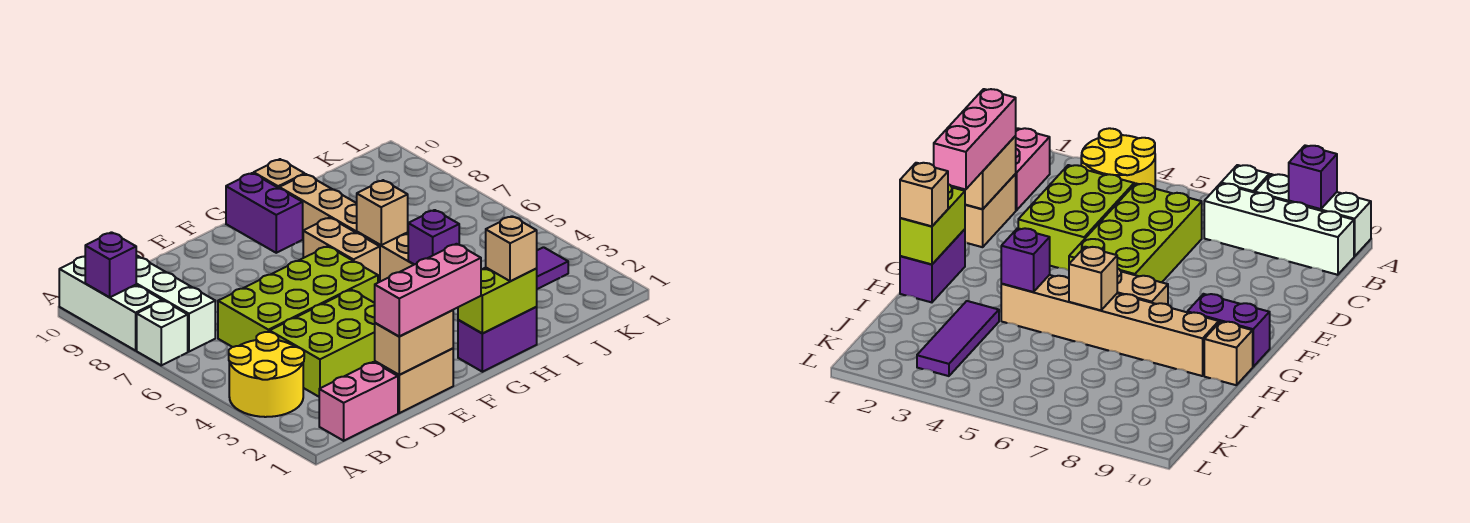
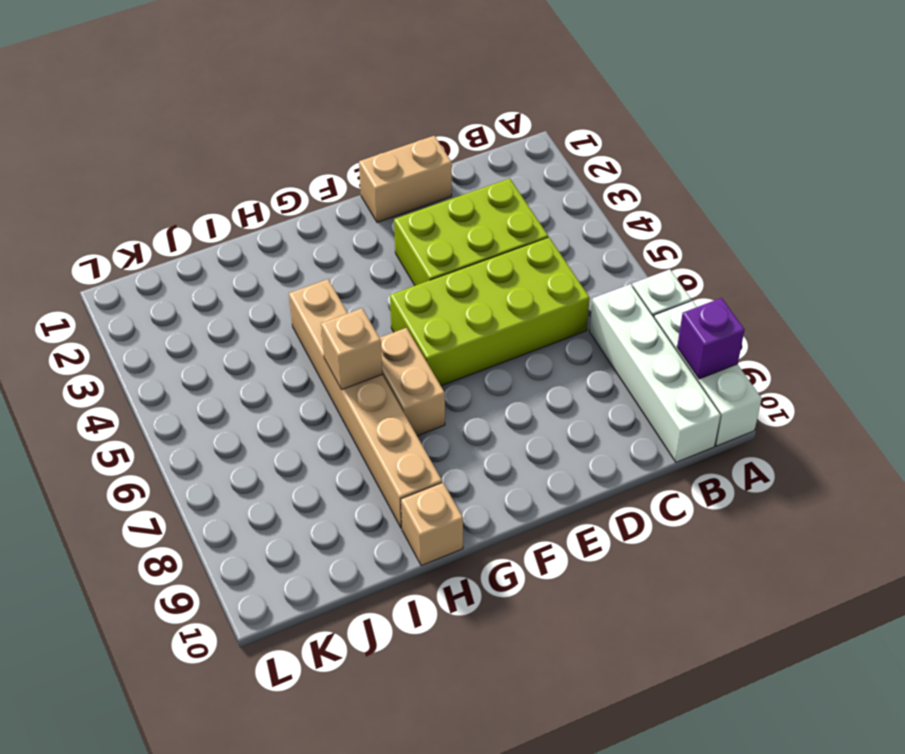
none -> yellow round brick A3:B4 level 1
none -> pink brick B1:C1 level 1
none -> purple brick G1:H1 level 1

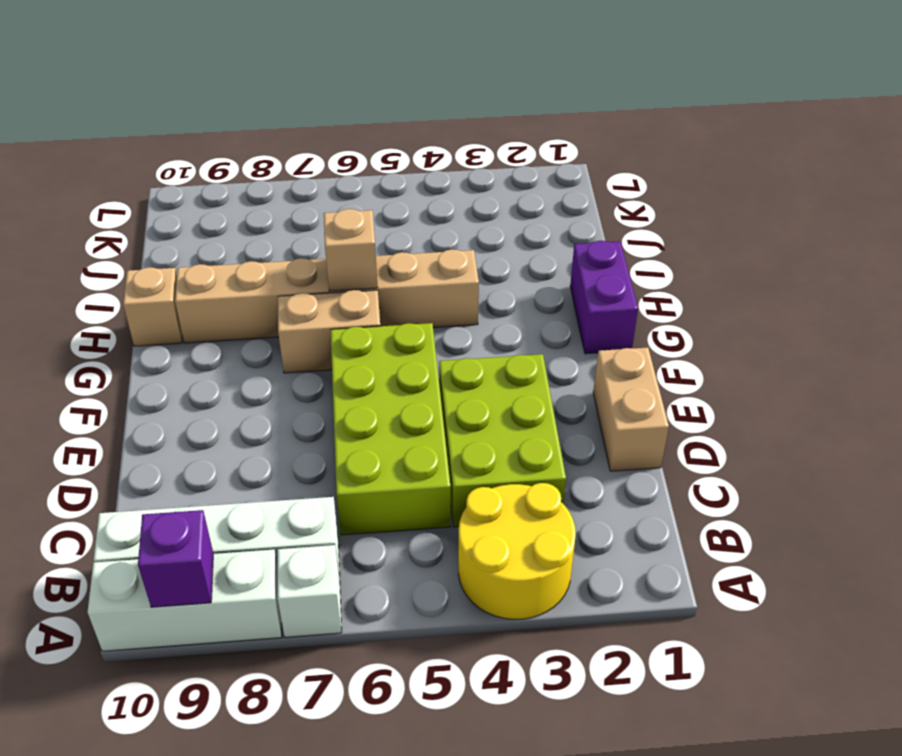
none -> pink brick B1:C1 level 1
none -> purple brick G9:G10 level 1
none -> purple tile I3:K3 level 1

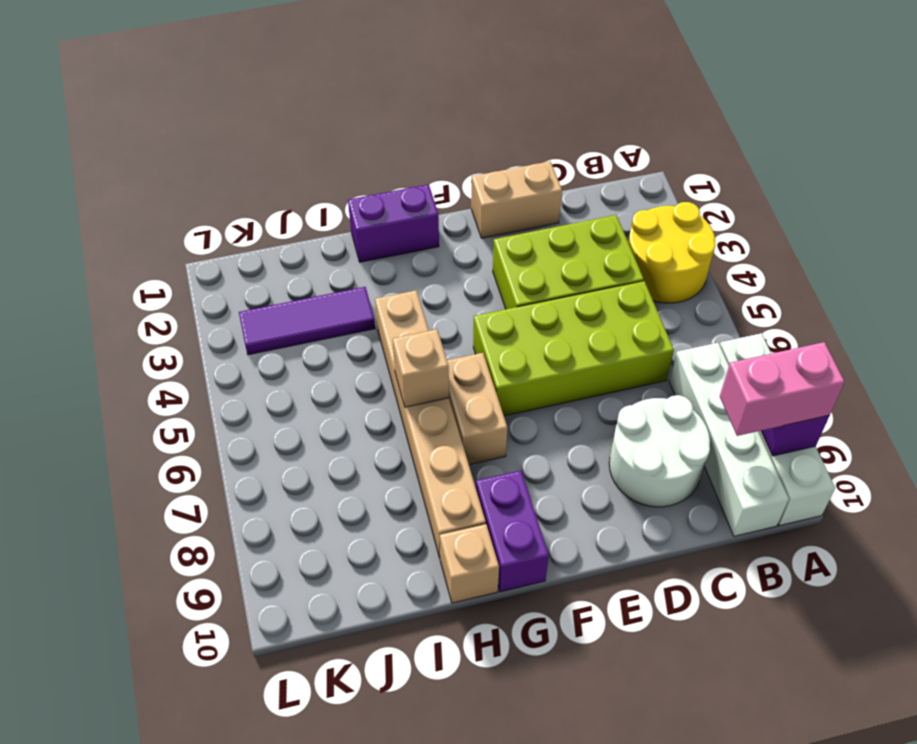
pink brick A9:B9 level 3 -> pink brick B1:C1 level 1
white round brick C8:D9 level 1 -> none
none -> tan brick D1:E1 level 2
none -> lime brick G1:H1 level 2
none -> purple brick H4 level 2

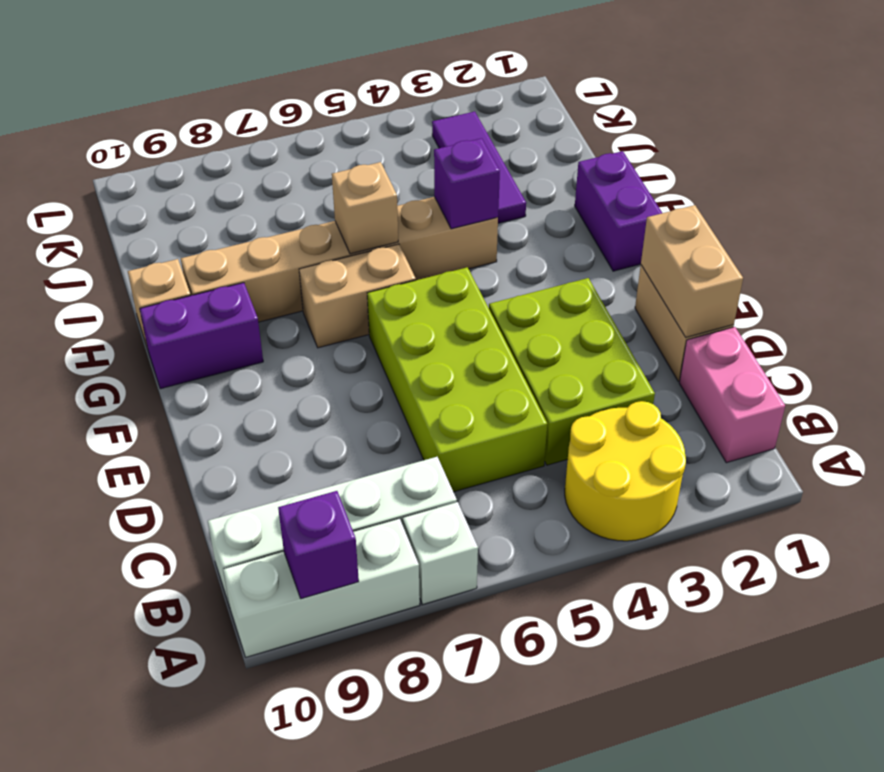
none -> lime brick G1:H1 level 2
none -> pink brick D1:F1 level 3
none -> tan brick H1 level 3

